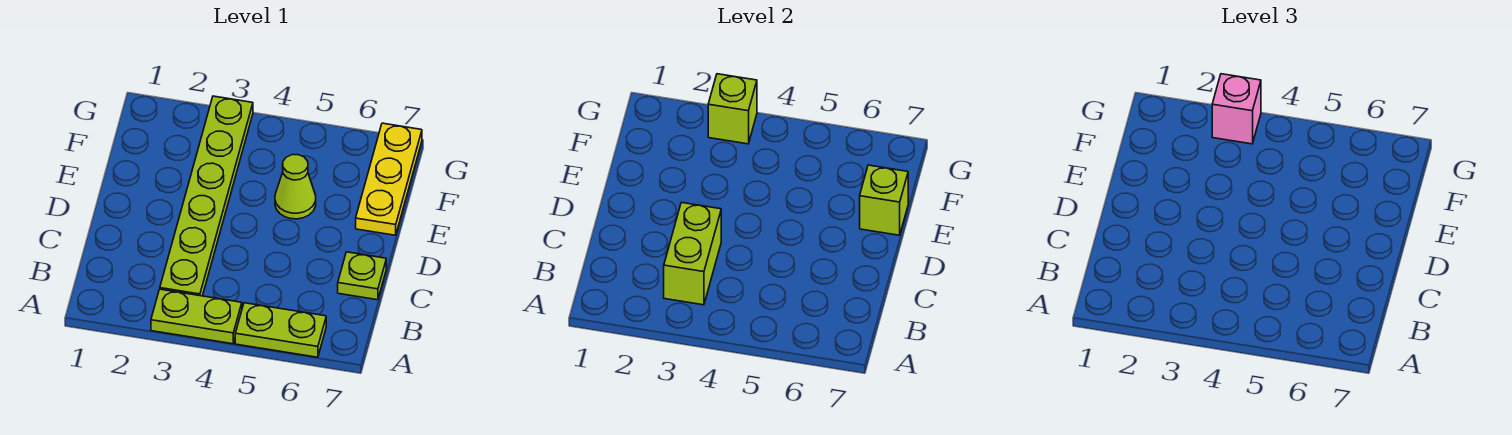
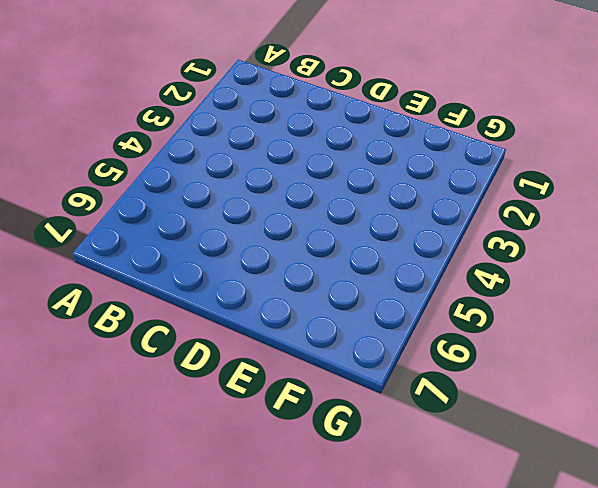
none -> lime plate A3:A4 level 1
none -> lime plate A5:A6 level 1

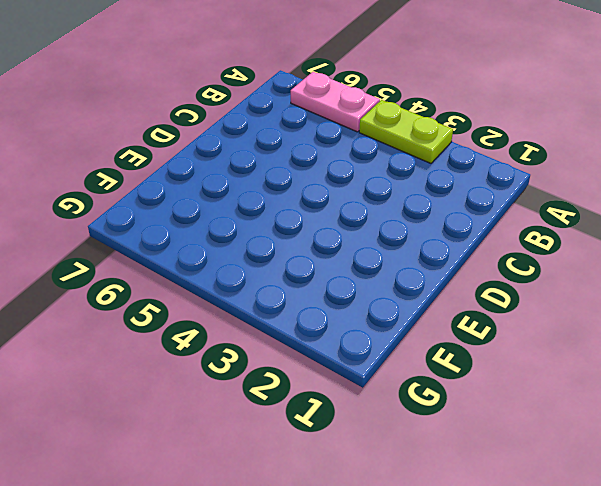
pink plate A5:A6 level 1 -> lime plate A5:A6 level 1
none -> lime plate B3:G3 level 1
none -> lime plate C7 level 1

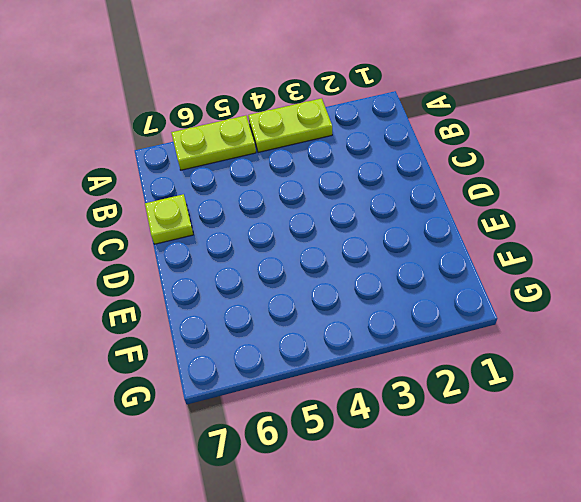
none -> lime plate B3:G3 level 1
none -> lime cone E5 level 1

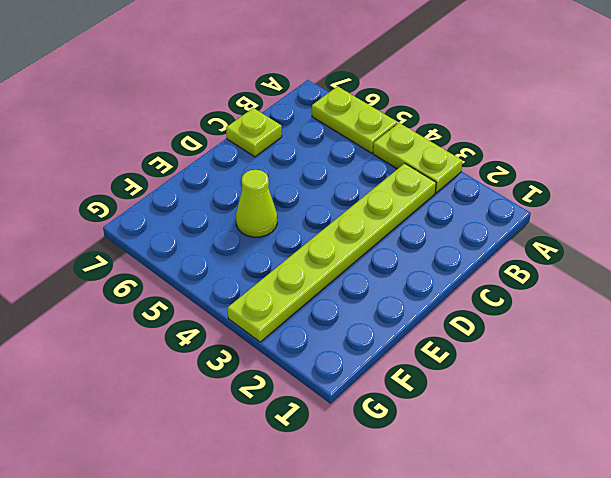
none -> yellow plate E7:G7 level 1
none -> lime brick B3:C3 level 2

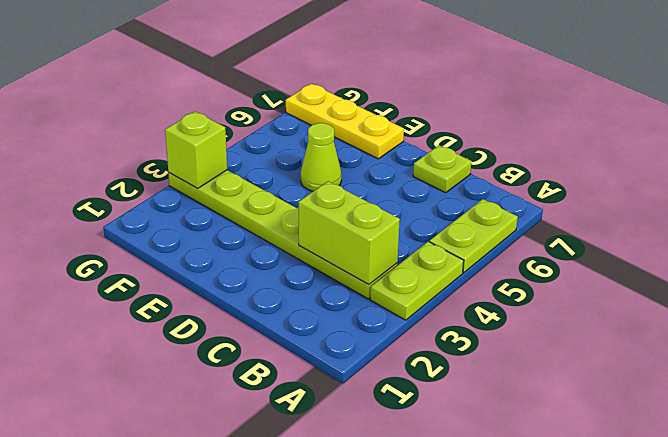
none -> lime brick E7 level 2
none -> pink brick G3 level 3

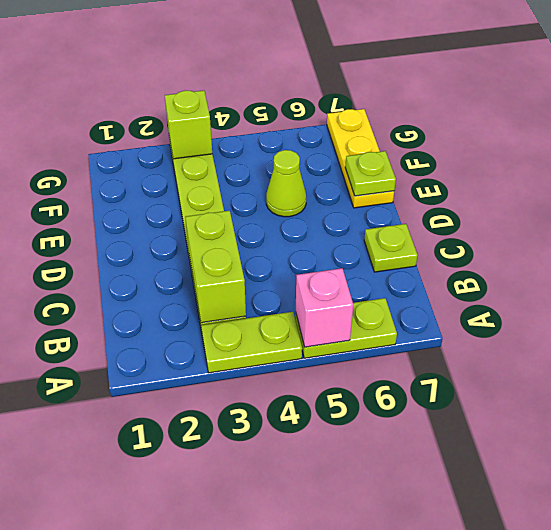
pink brick A5 level 2 -> pink brick G3 level 3
lime plate E7 level 2 -> lime brick E7 level 2

